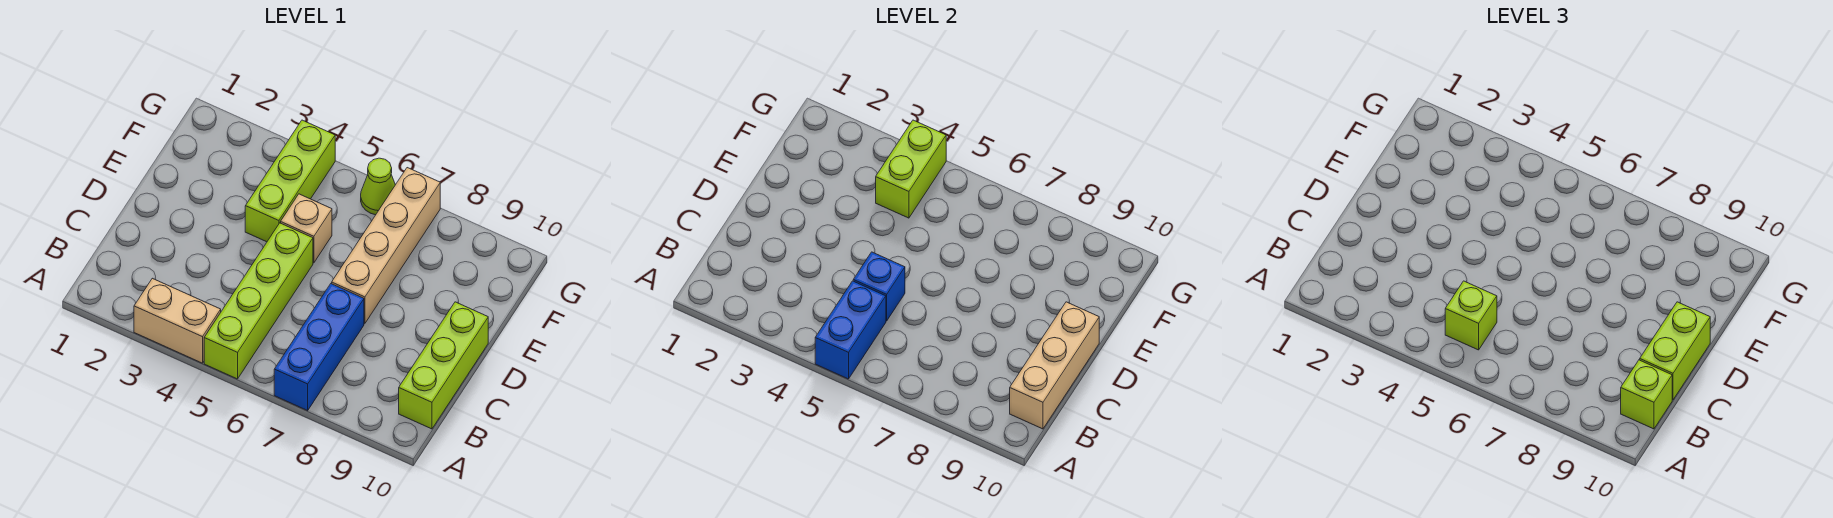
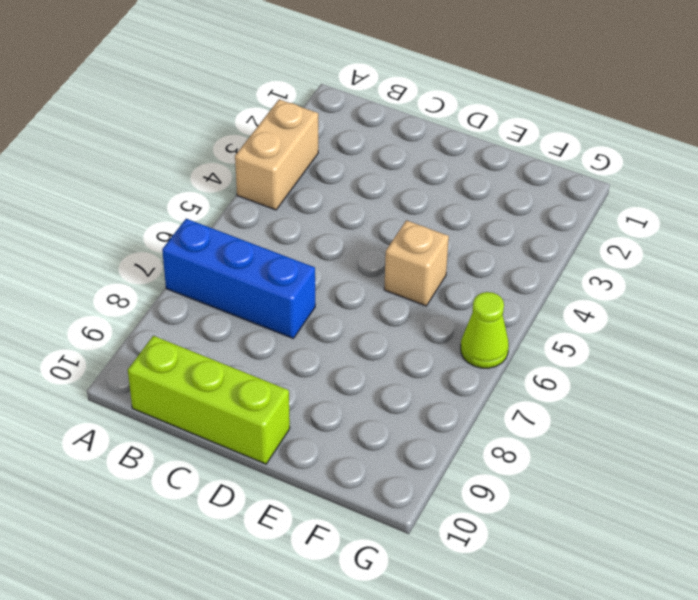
none -> lime brick A5:D5 level 1
none -> tan brick D7:G7 level 1
none -> lime brick E4:G4 level 1

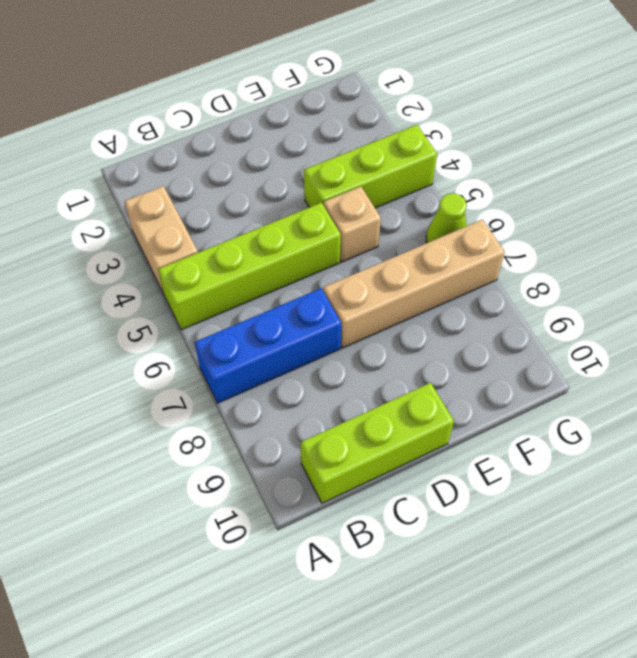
none -> blue brick A5:B5 level 2
none -> tan brick B10:D10 level 2
none -> blue brick C5 level 2

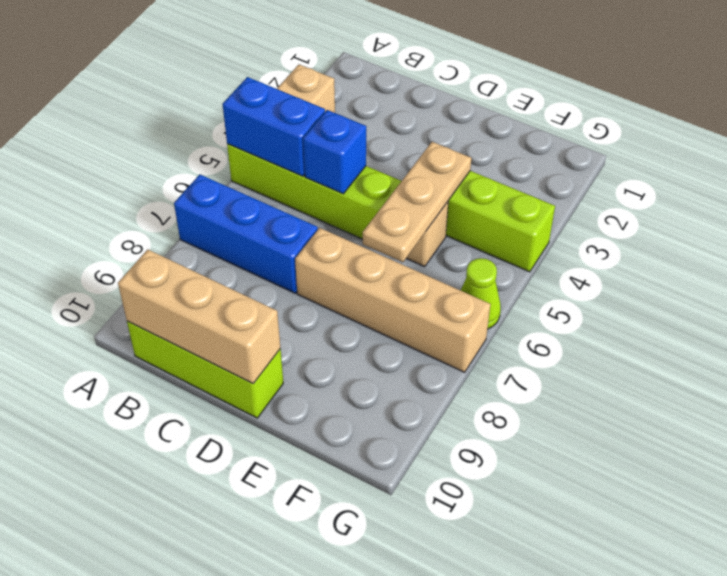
tan plate E4:E6 level 2 -> none
none -> lime brick F4:G4 level 2
none -> lime brick B5 level 3
none -> lime brick B10 level 3

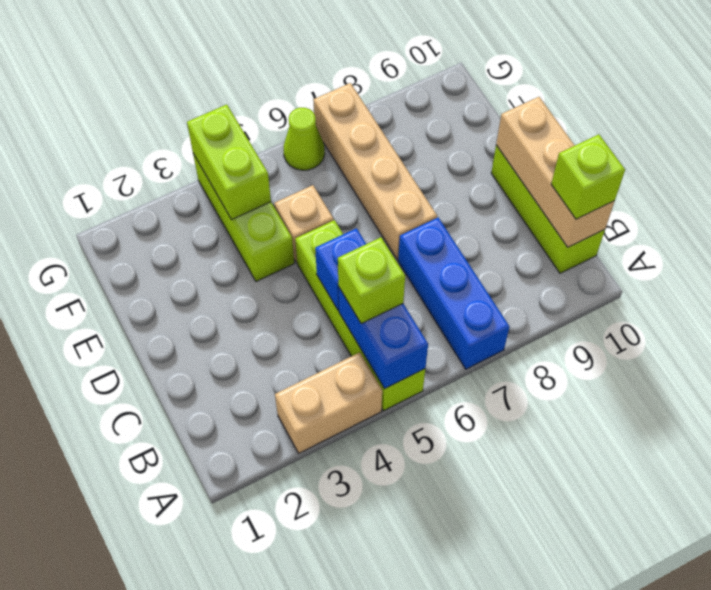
none -> lime brick C10:D10 level 3

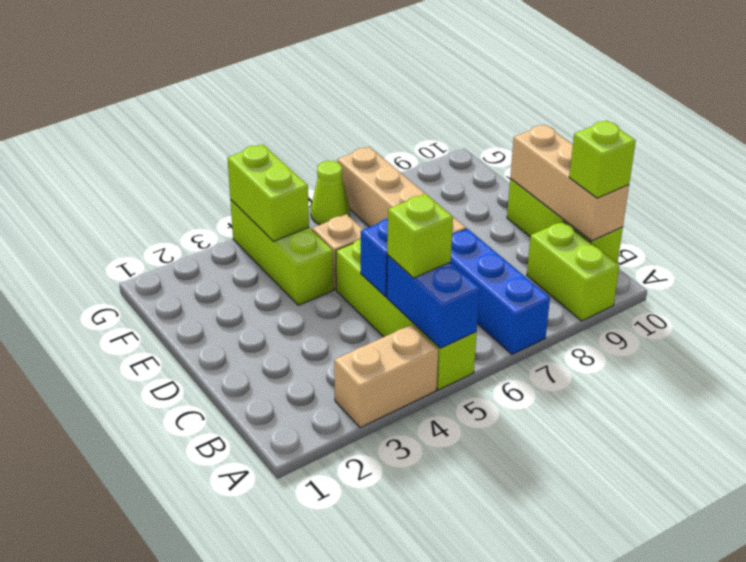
lime brick A9:B9 level 1 -> lime brick C10:D10 level 3

